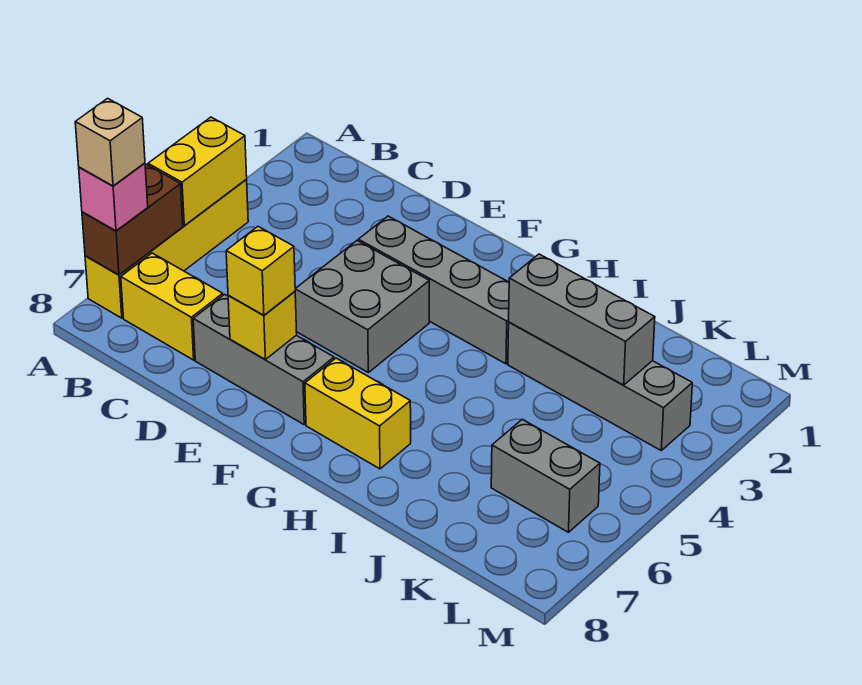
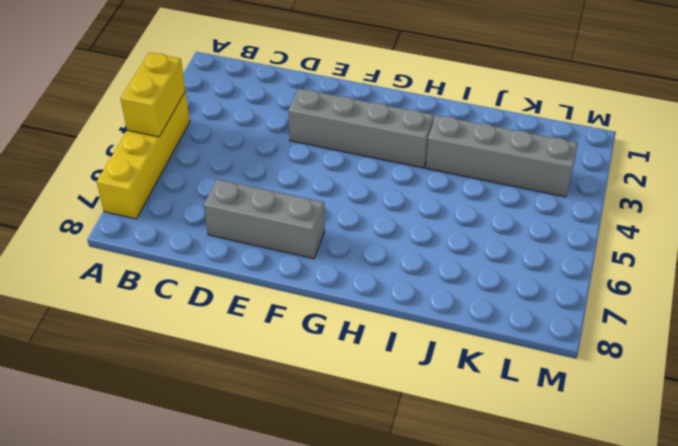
none -> yellow brick B7:C7 level 1
none -> grey brick E4:F5 level 1
none -> yellow brick G7:H7 level 1

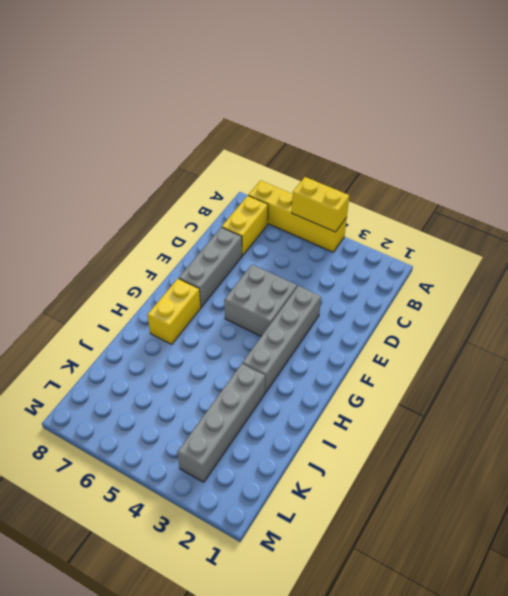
none -> grey brick K6:L6 level 1
none -> brown brick A6:A7 level 2
none -> yellow brick E7 level 2

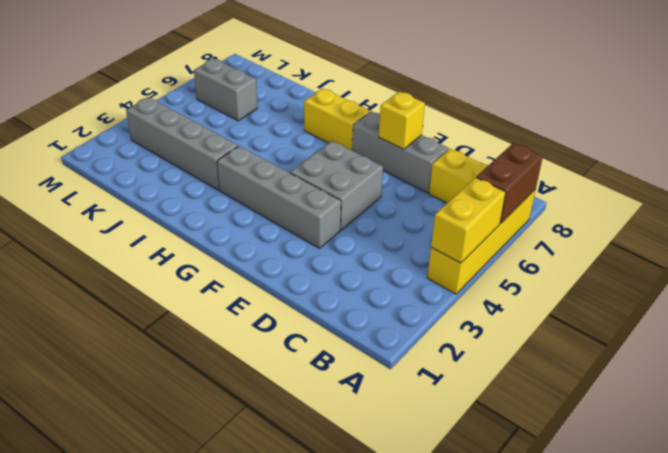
none -> grey brick I3:K3 level 2
none -> pink brick A7 level 3
none -> yellow brick E7 level 3

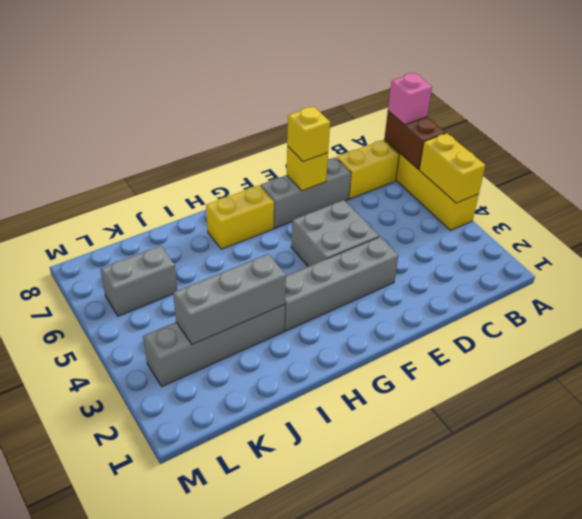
none -> tan brick A7 level 4

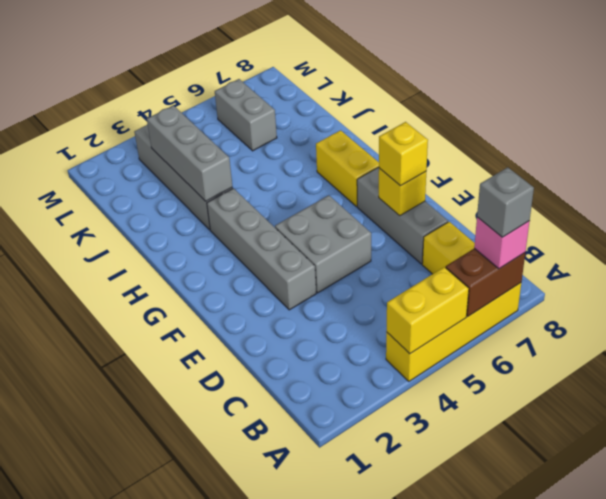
grey brick A7 level 4 -> tan brick A7 level 4

